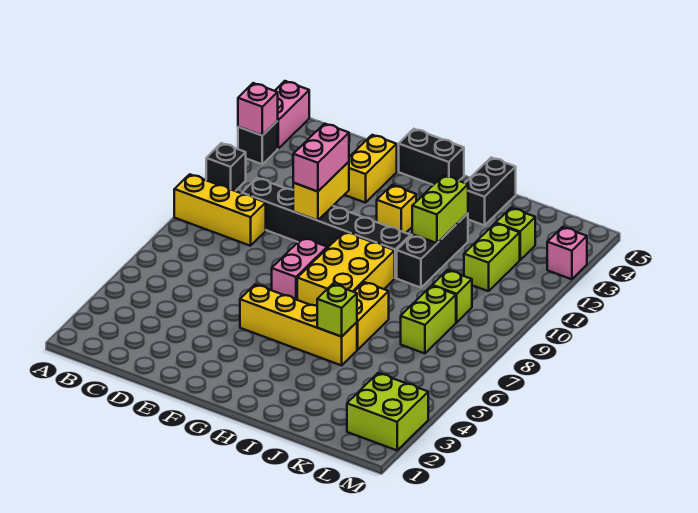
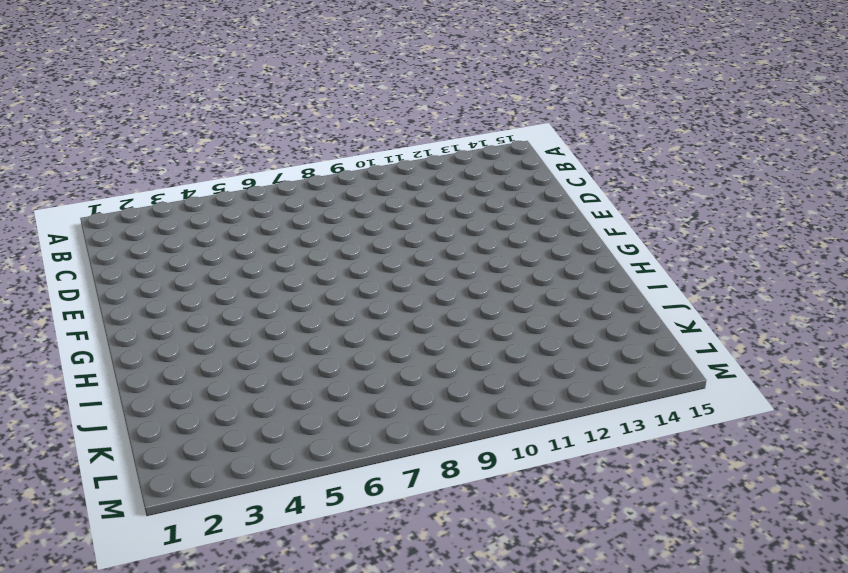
none -> yellow brick A9:C9 level 1
none -> black brick A11 level 1
none -> black brick A13 level 1

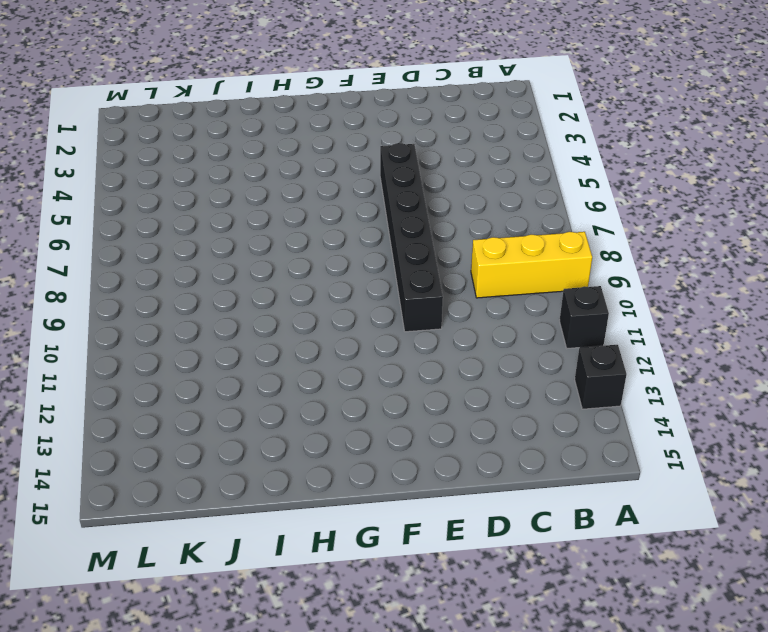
black brick E5:E10 level 1 -> black brick C10:H10 level 1
none -> pink brick A14:A15 level 1
none -> yellow brick E13:E14 level 1
none -> yellow brick F5:I5 level 1

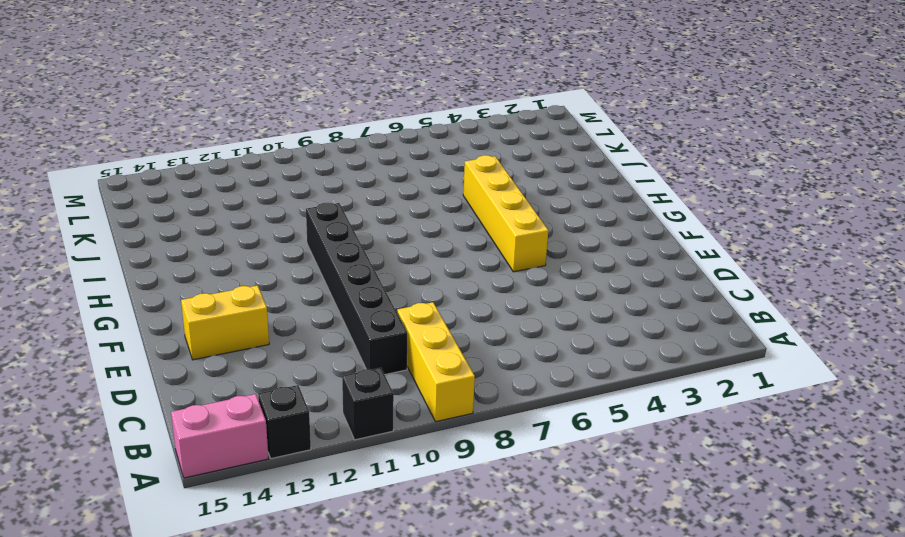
none -> pink brick F7:F8 level 1
none -> black brick F15:G15 level 1
none -> yellow brick G7:H9 level 1

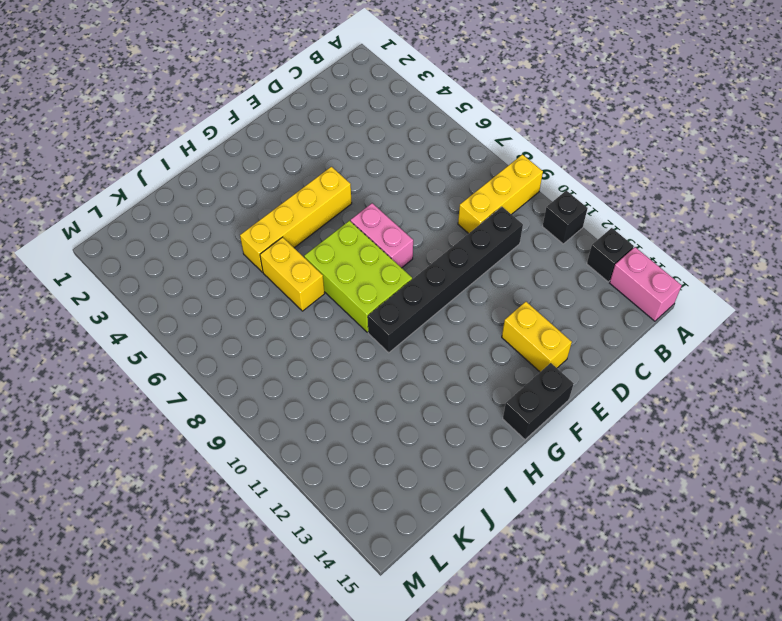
lime brick G7:H9 level 1 -> yellow brick G7:H9 level 1
none -> yellow brick G12 level 1
none -> black brick I10:I12 level 1
none -> black brick I14:I15 level 1

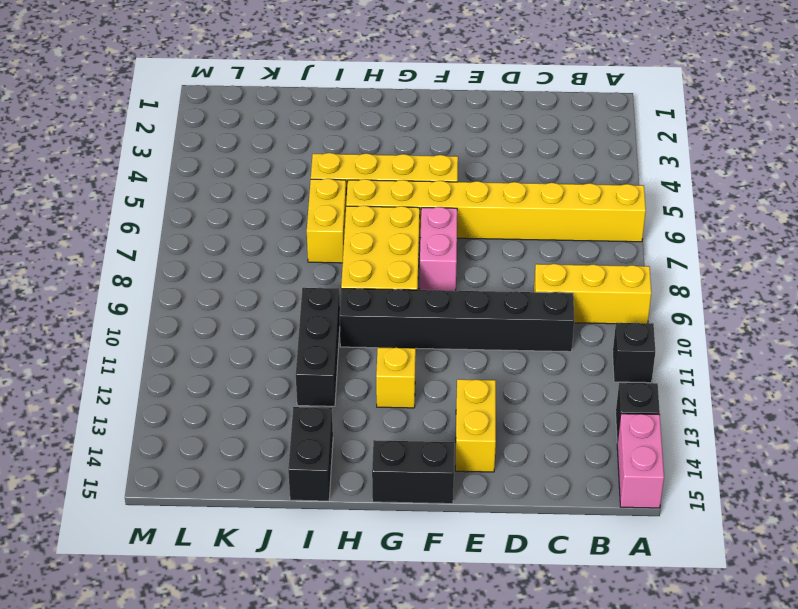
yellow brick A6:H6 level 1 -> none
none -> lime brick K7:K8 level 1
none -> lime brick K9 level 1
none -> lime brick K11:K12 level 1

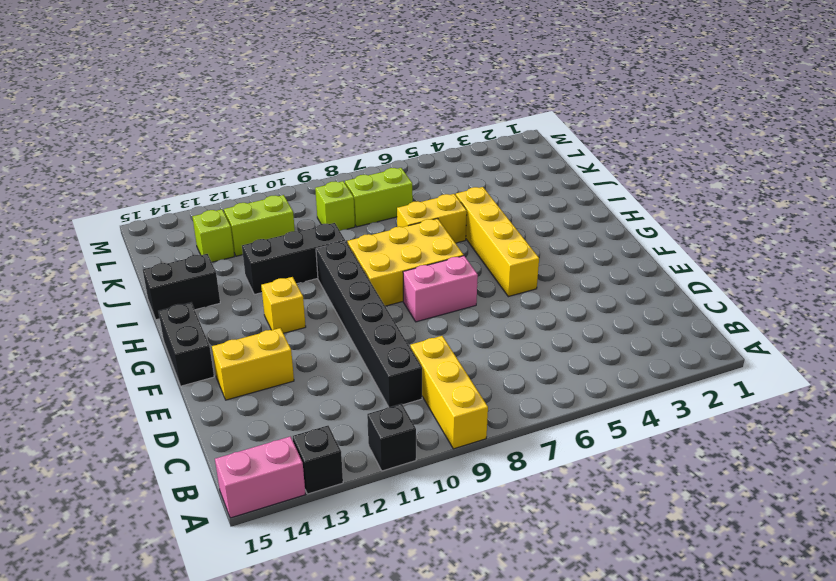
none -> lime brick L2:M3 level 1
none -> pink brick M13 level 1
none -> pink brick A13 level 2

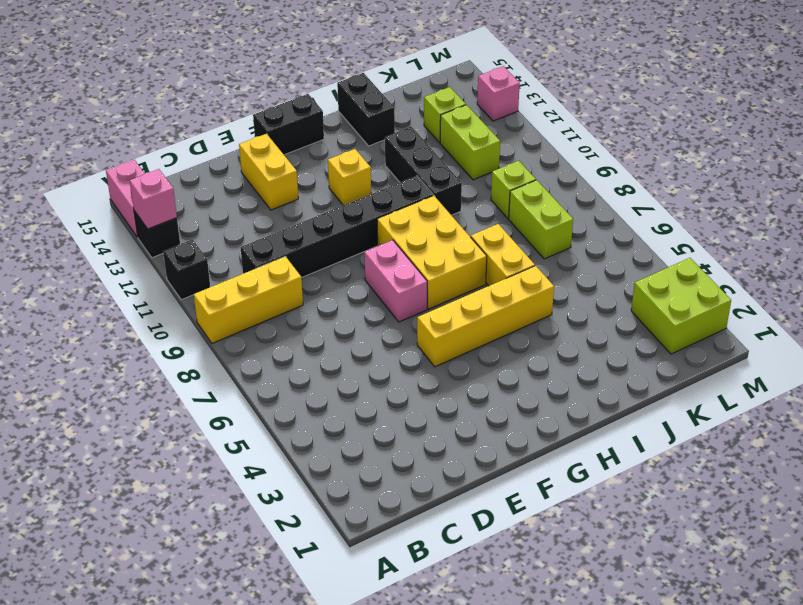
none -> yellow brick E10:E11 level 2
none -> lime brick I5 level 2
none -> lime brick I11:I12 level 2

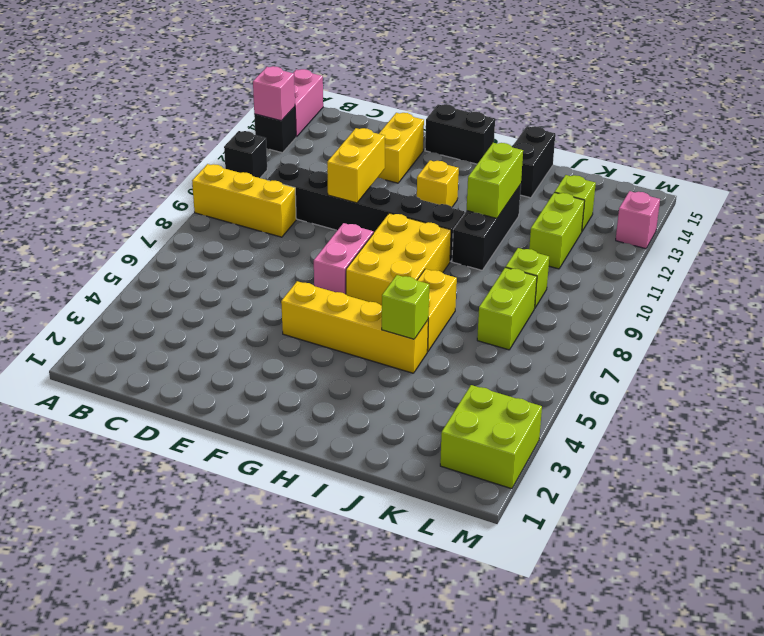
none -> pink brick E10:E11 level 3

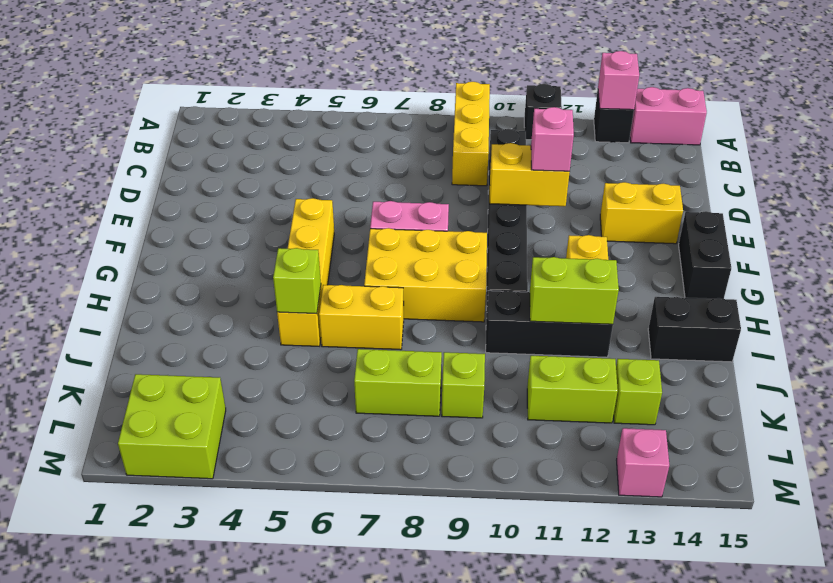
pink brick E11 level 3 -> pink brick E10:E11 level 3

